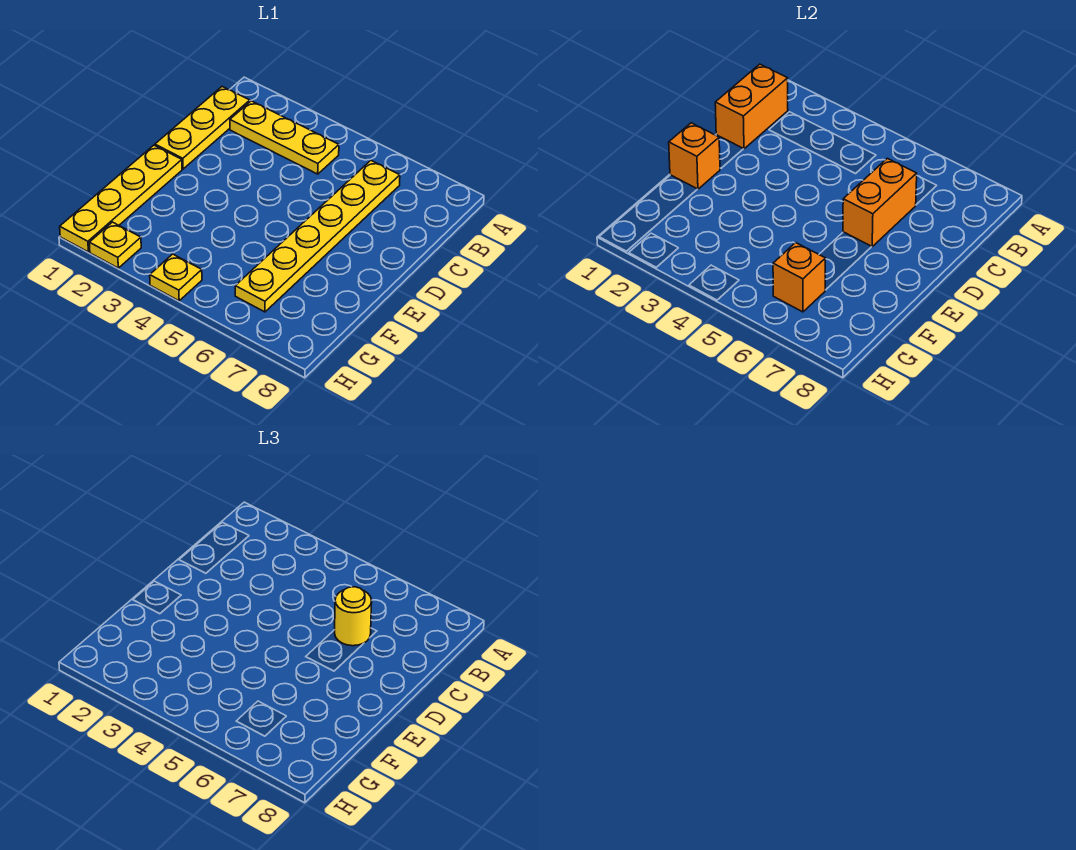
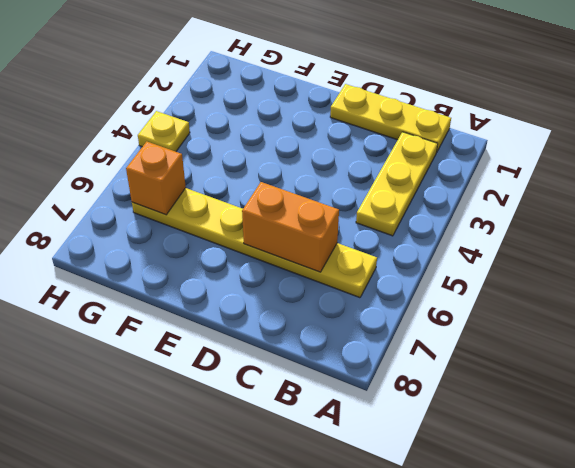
none -> yellow plate E1:H1 level 1
none -> yellow plate H2 level 1

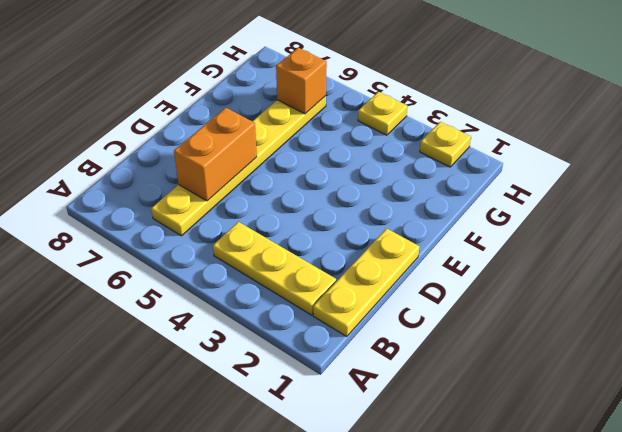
none -> yellow plate E1:H1 level 1
none -> orange brick B1:C1 level 2

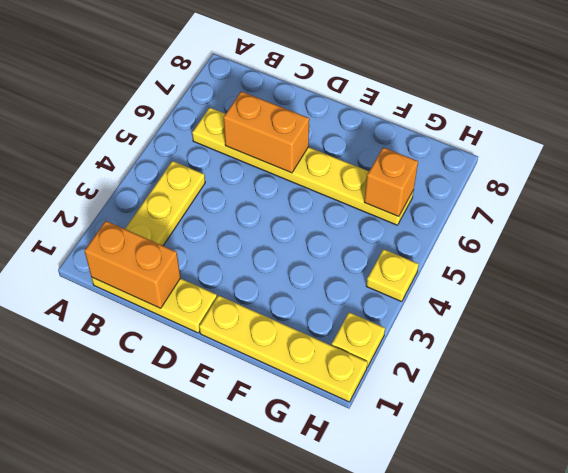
none -> orange brick E1 level 2
none -> yellow round brick C6 level 3

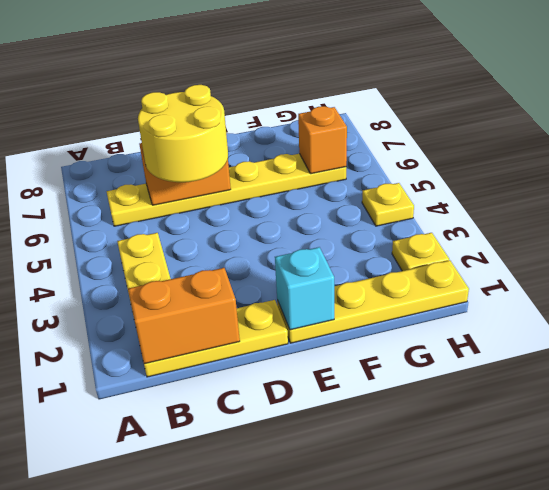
yellow round brick C5:D6 level 3 -> yellow round brick C6 level 3
cyan brick E1 level 2 -> orange brick E1 level 2

